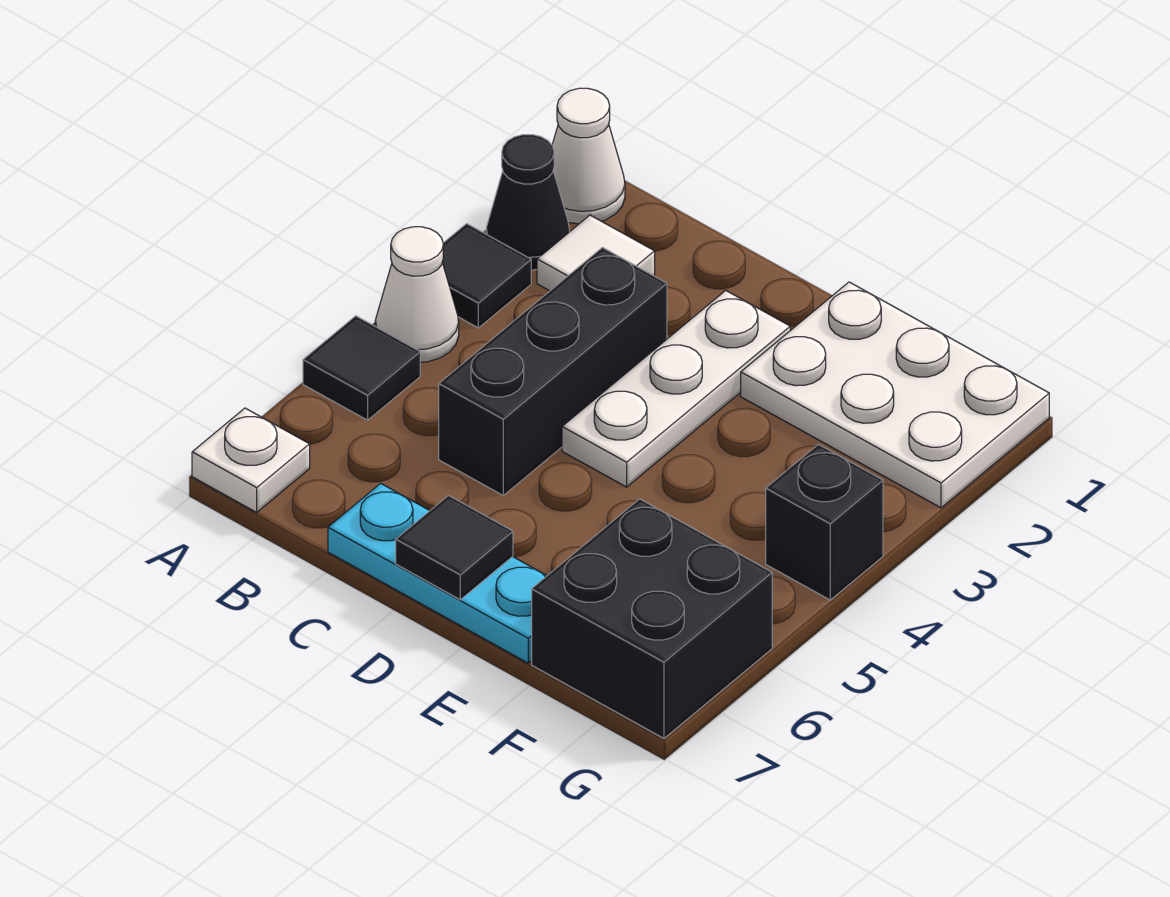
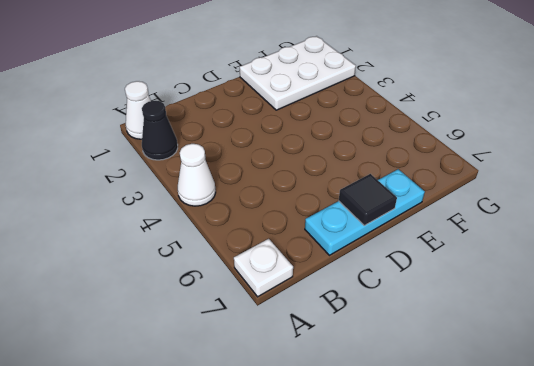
none -> black tile A3 level 1
none -> black tile A5 level 1
none -> white tile B2 level 1

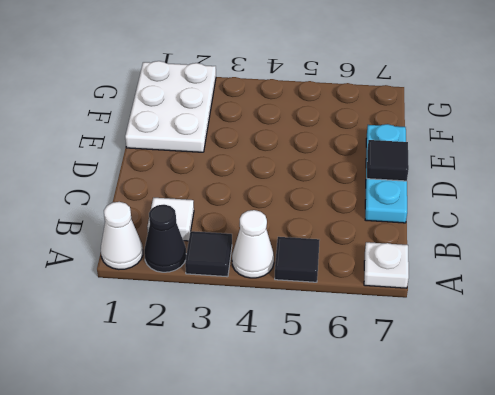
none -> black brick C3:C5 level 1
none -> white plate D2:D4 level 1
none -> black brick F6:G7 level 1

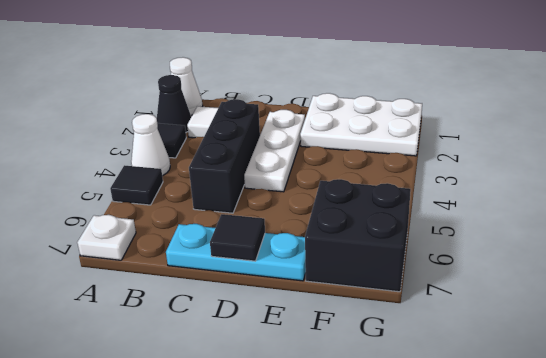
none -> black brick G4 level 1

